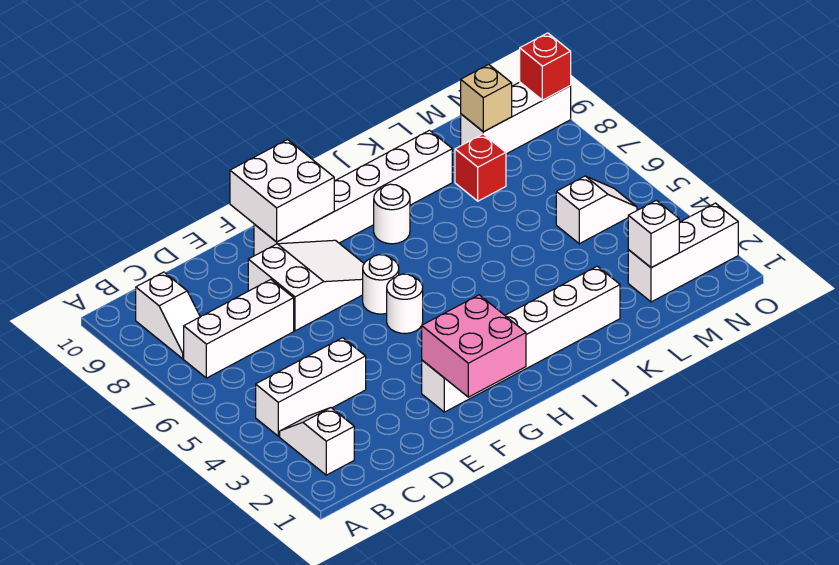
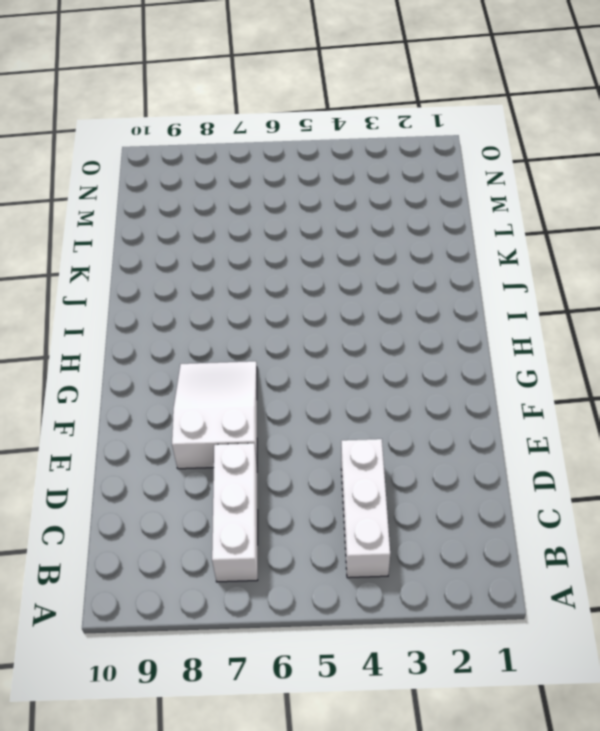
none -> white slope B2:B3 level 1 top 2
none -> white slope B8:B9 level 1 top 9
none -> white brick F2:K2 level 1

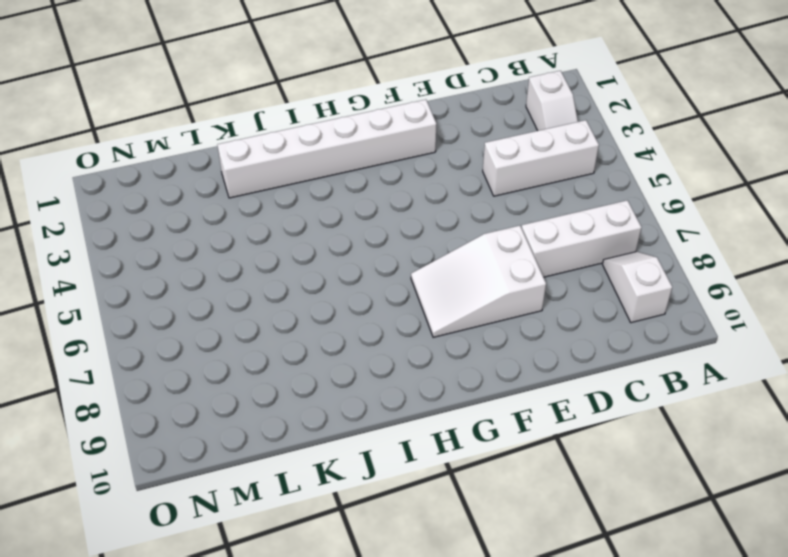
none -> white brick F9:K9 level 1
none -> white round brick G5 level 1
none -> white round brick G6 level 1

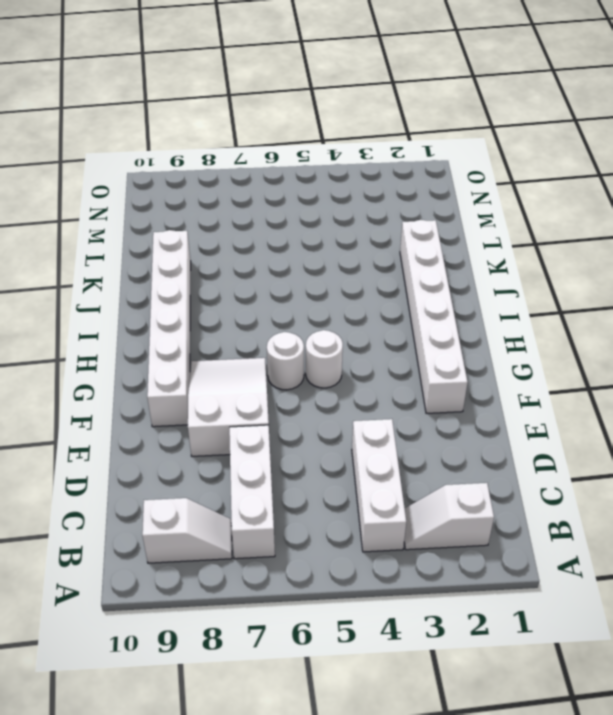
none -> white round brick I8 level 1
none -> red brick L8 level 1
none -> white brick M2:O2 level 1

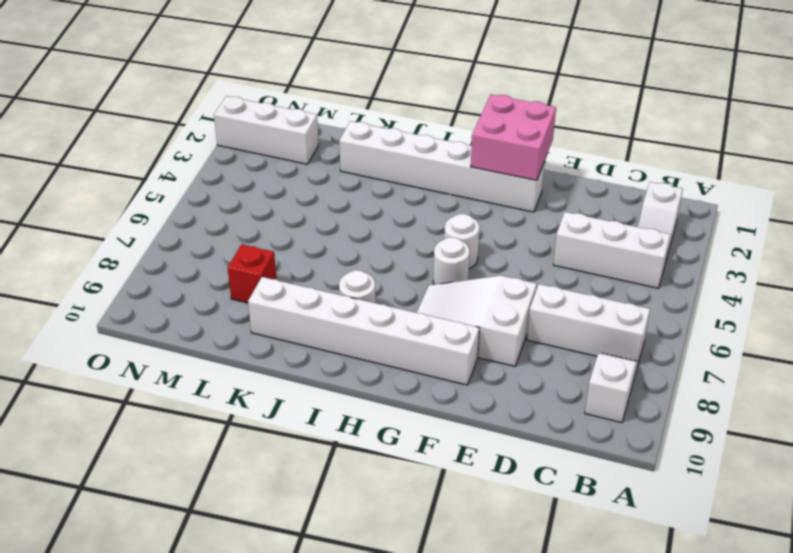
none -> white slope M5:N5 level 1 top M
none -> white brick M9:O9 level 1
none -> white brick F9:G10 level 2

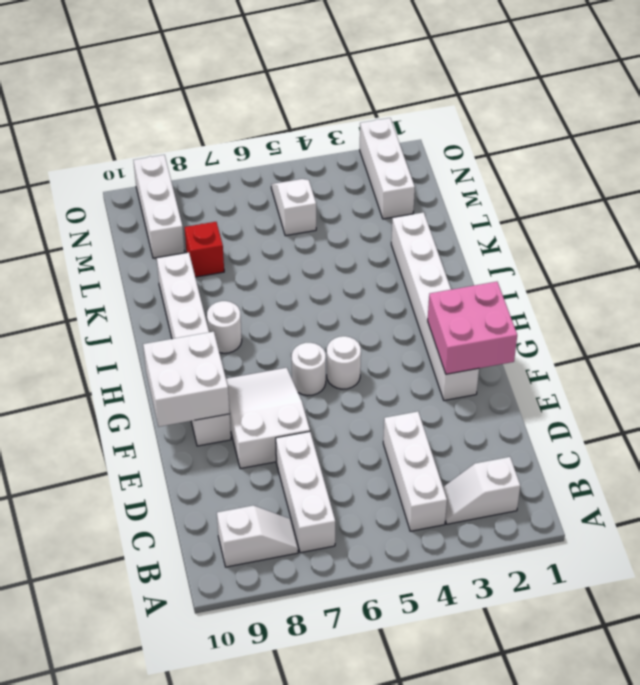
none -> white brick M2 level 2
none -> tan brick M9 level 2
none -> red brick O9 level 2

